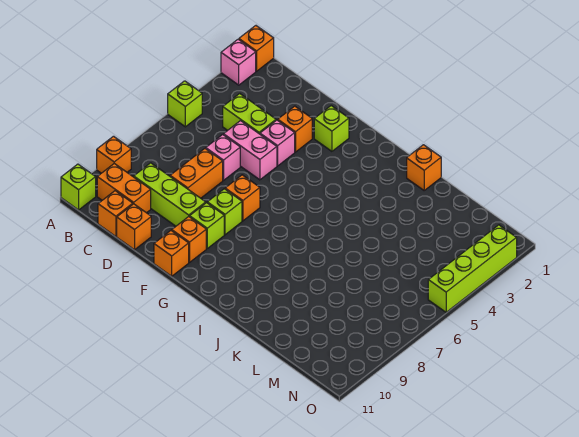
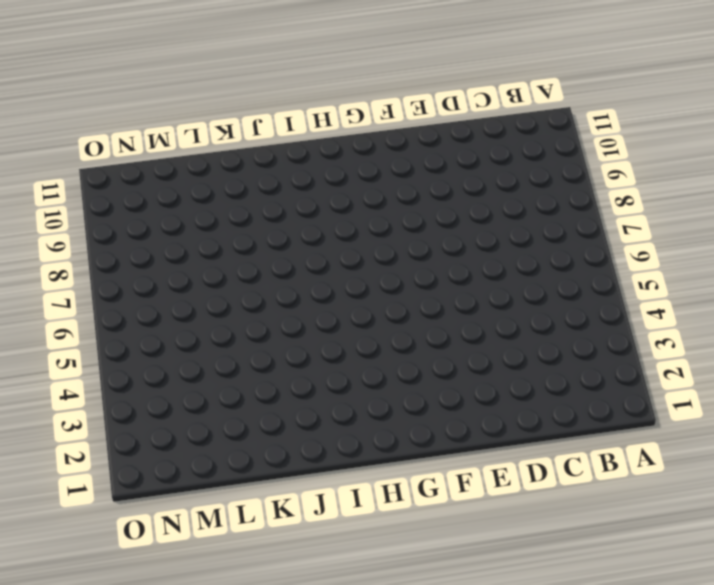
none -> orange brick A1 level 1
none -> pink brick A2 level 1
none -> lime brick A5 level 1

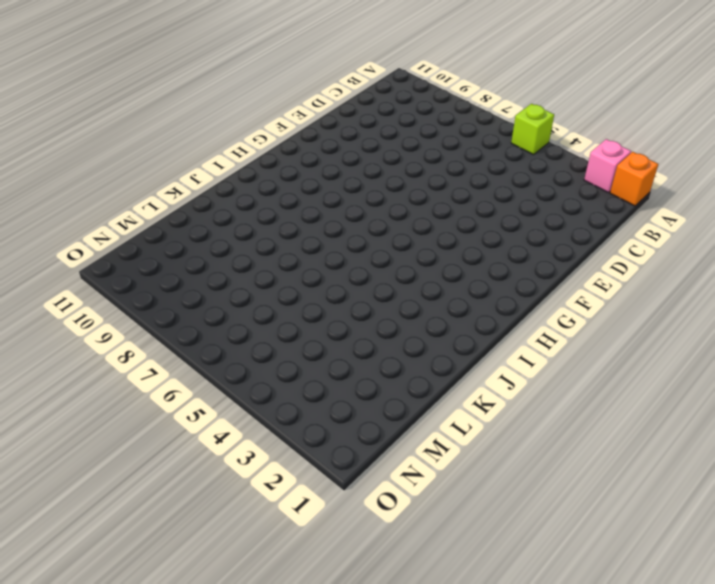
none -> orange brick A9 level 1
none -> lime brick A11 level 1
none -> orange brick B10:C10 level 1

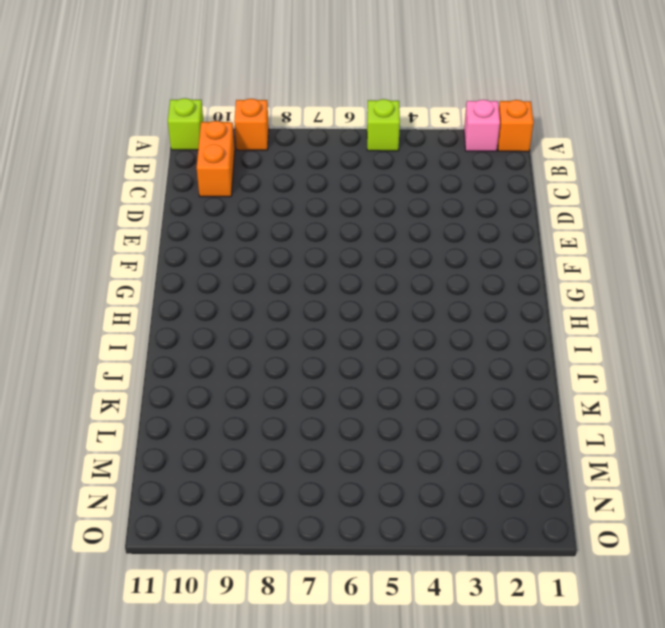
none -> lime brick C4:D4 level 1
none -> lime brick C9:E9 level 1
none -> orange brick C11 level 1

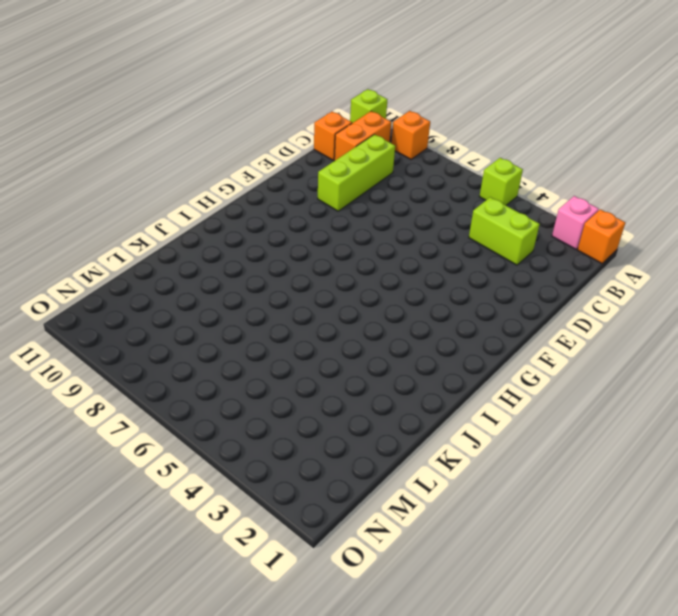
lime brick C3:C4 level 1 -> lime brick C4:D4 level 1
none -> pink brick D5:E5 level 1
none -> pink brick D6 level 1
none -> orange brick D7:D8 level 1

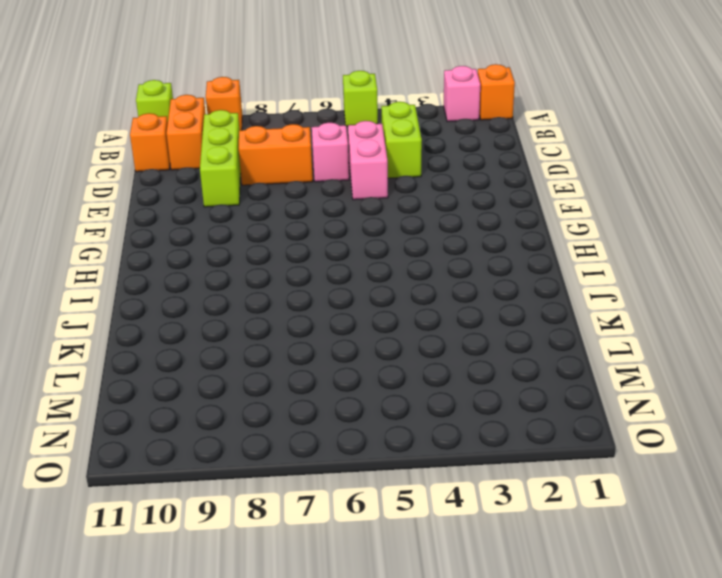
none -> orange brick D11 level 1
none -> orange brick E3 level 1
none -> pink brick E4 level 1

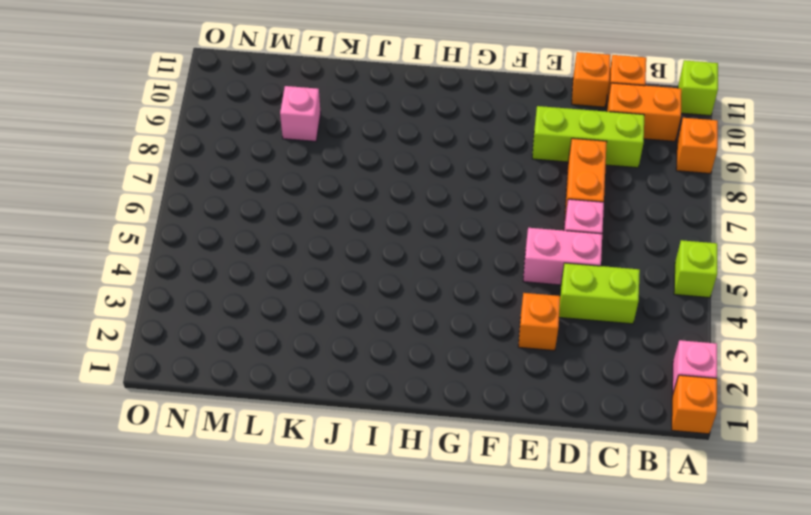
pink brick L9 level 1 -> pink brick E4 level 1
none -> lime brick F2 level 1
none -> orange brick F7 level 1
none -> lime brick F8 level 1

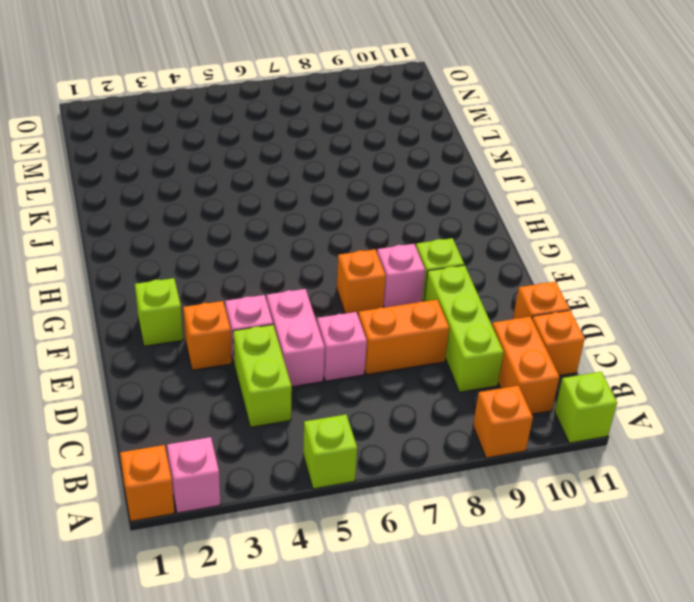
pink brick F8 level 1 -> lime brick F8 level 1
none -> orange brick F10 level 1
none -> orange brick F11 level 1
none -> orange brick J1 level 1

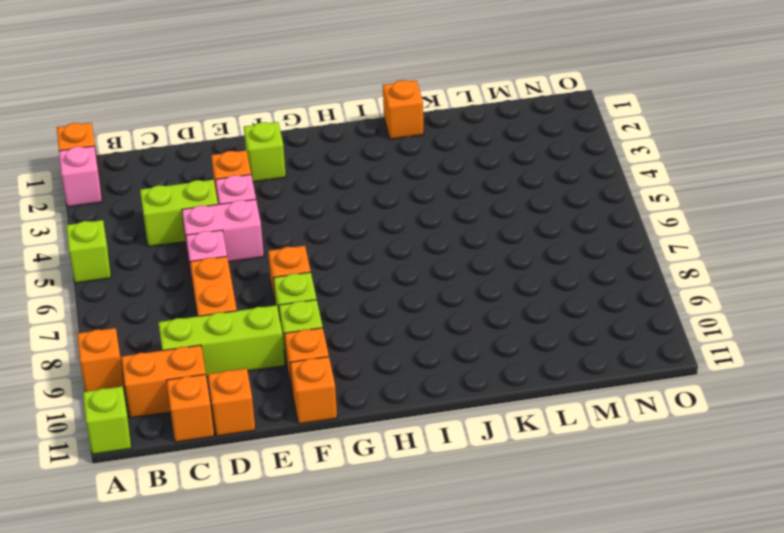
none -> lime brick O2:O5 level 1

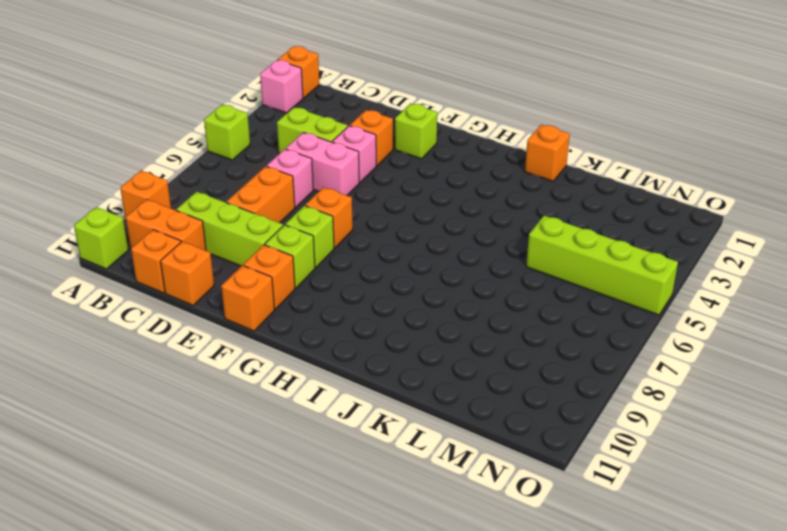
lime brick L5:O5 level 1 -> lime brick O2:O5 level 1

